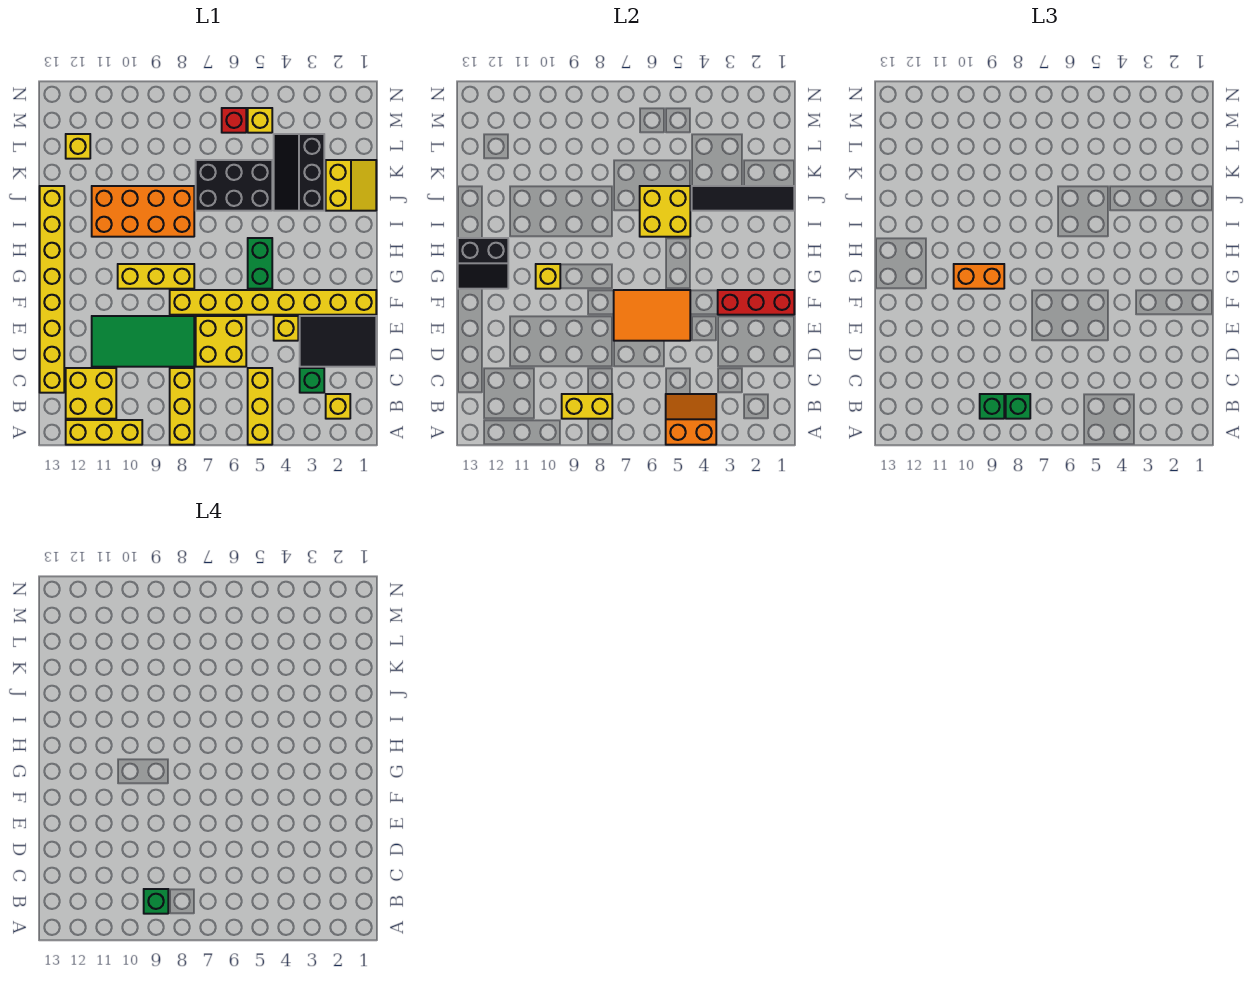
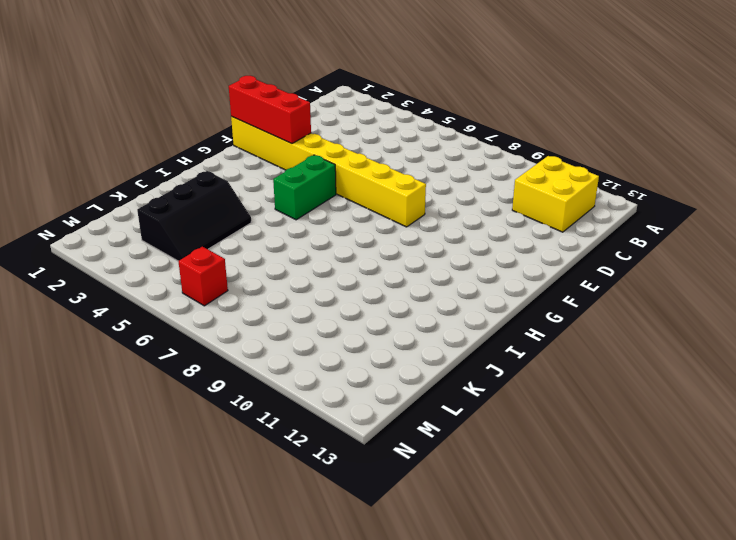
none -> yellow brick A5:C5 level 1
none -> yellow brick A8:C8 level 1
none -> yellow brick A10:A12 level 1
none -> yellow brick B2 level 1

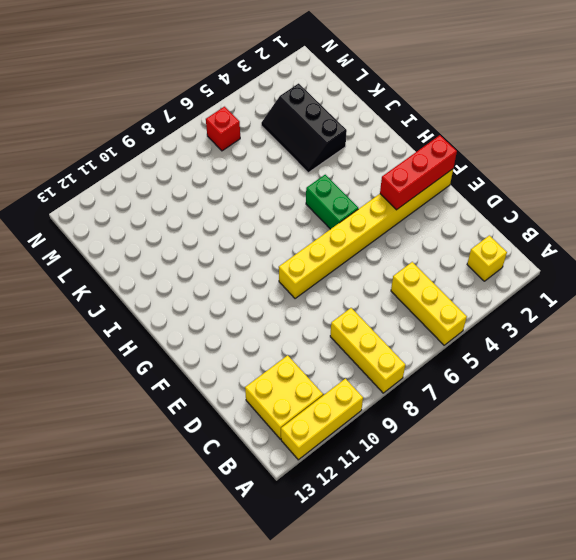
none -> green brick C3 level 1
none -> yellow brick C13:J13 level 1
none -> black tile D1:E3 level 1
none -> yellow brick D6:E7 level 1

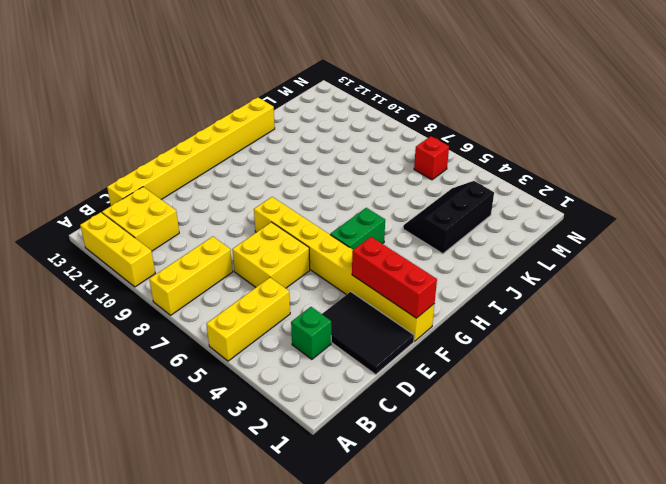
none -> yellow brick B2 level 1
none -> green tile D8:E11 level 1
none -> yellow brick E4 level 1
none -> yellow brick G8:G10 level 1

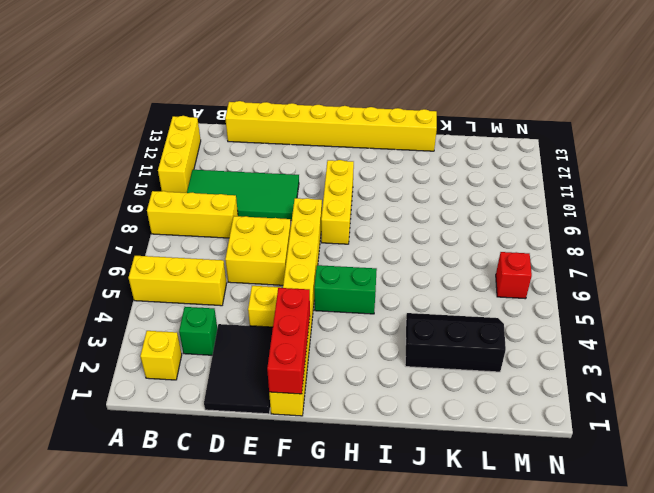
green tile B9:E10 level 1 -> green tile D8:E11 level 1
none -> yellow brick B11:C12 level 1
none -> orange brick I8:J11 level 1
none -> yellow slope J1:K2 level 1 top 2
none -> black brick J5:K7 level 1

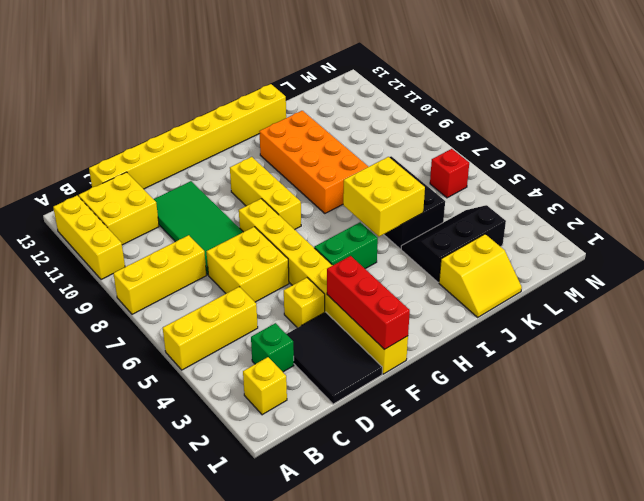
none -> yellow brick L12 level 1
none -> yellow brick M5 level 1
none -> orange slope A4:B5 level 2 top A
none -> yellow brick B8:B9 level 2

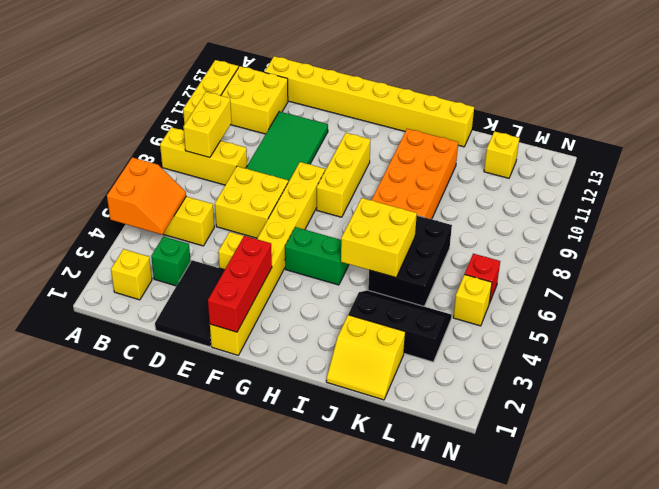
none -> orange tile E5:F7 level 2
none -> yellow brick G10 level 2
none -> black slope G12:H13 level 2 top H
none -> black tile J1:J4 level 2

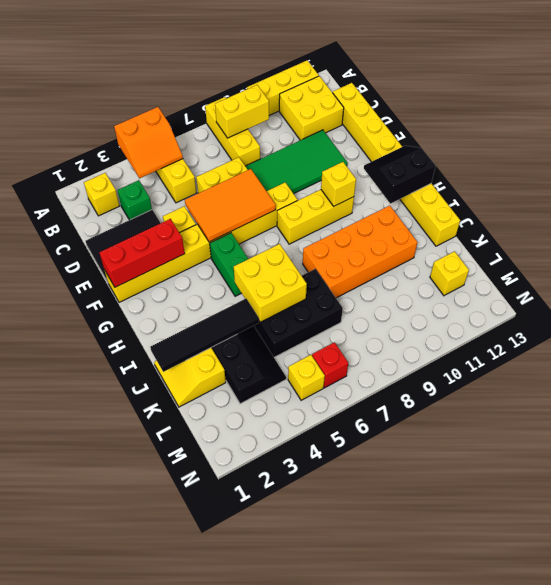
none -> green brick B8 level 3
none -> green brick B9 level 3
none -> orange brick G9:G10 level 3
none -> green brick B9 level 4

